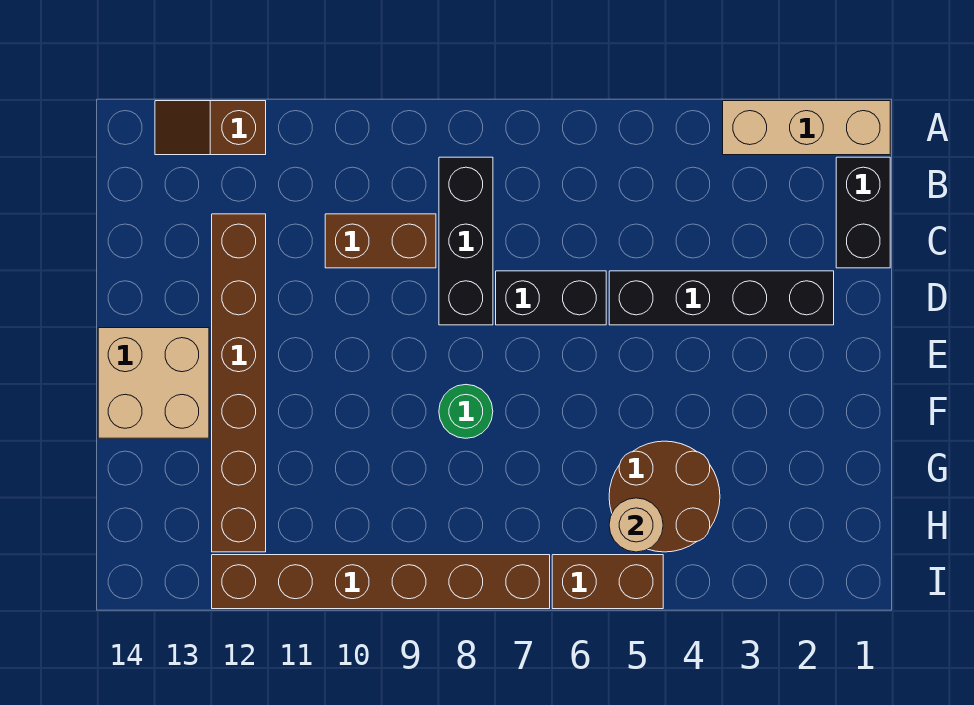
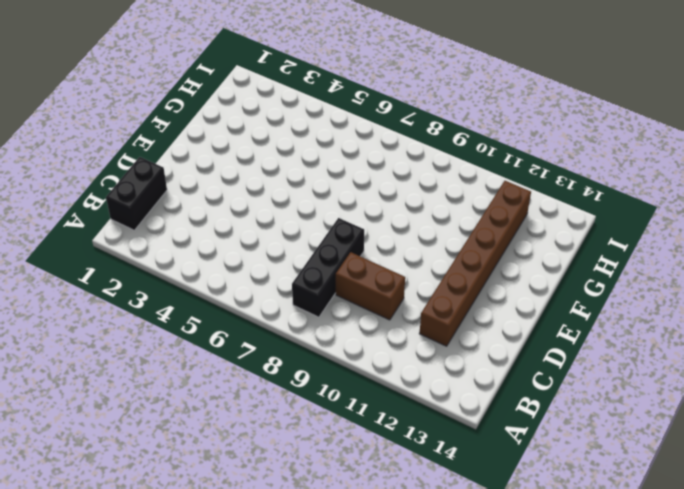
none -> tan brick A1:A3 level 1
none -> brown slope A12:A13 level 1 top 12
none -> black brick D2:D5 level 1

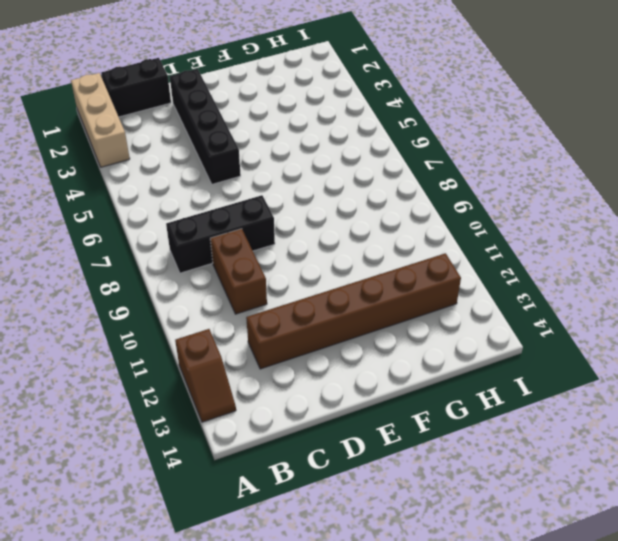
none -> black brick D6:D7 level 1
none -> tan brick E13:F14 level 1
none -> green round brick F8 level 1

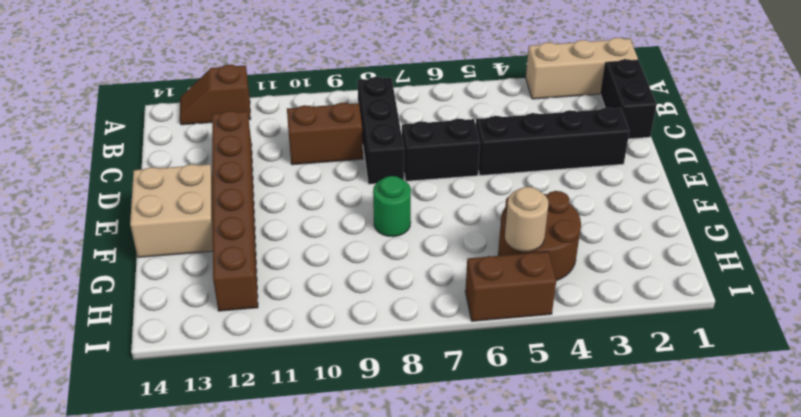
none -> brown brick I7:I12 level 1

